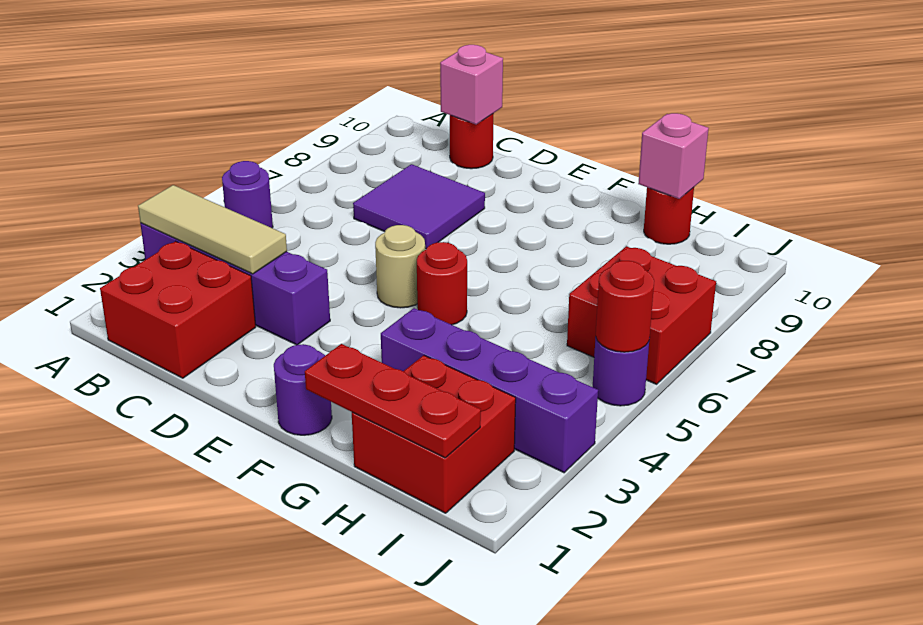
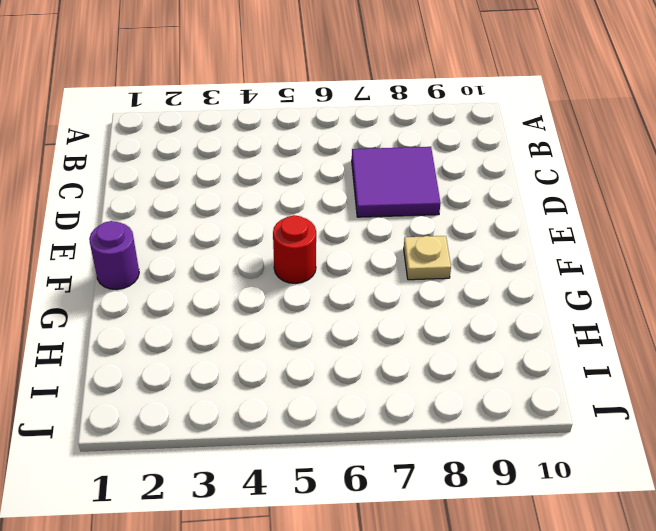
tan plate F8 level 1 -> none
none -> purple brick A3:D3 level 1
none -> purple round brick A5 level 1
none -> red brick B1:C2 level 1

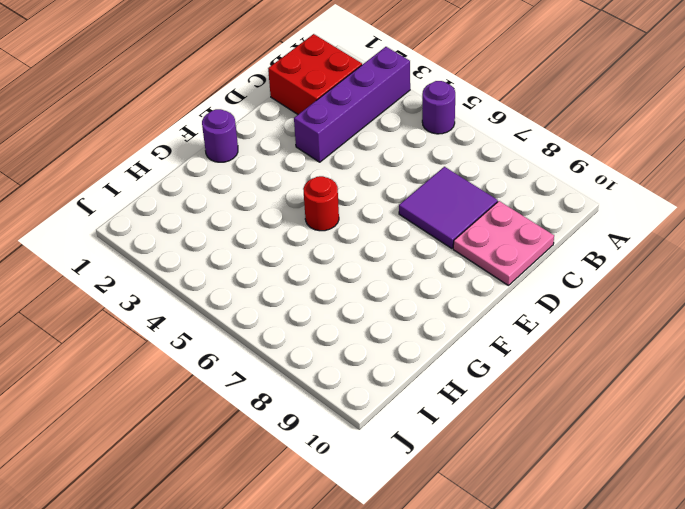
pink plate C9:D10 level 1 -> red round brick C10 level 1
none -> tan round brick E5 level 1
none -> purple brick G3:J3 level 1
none -> red brick H1:I2 level 1

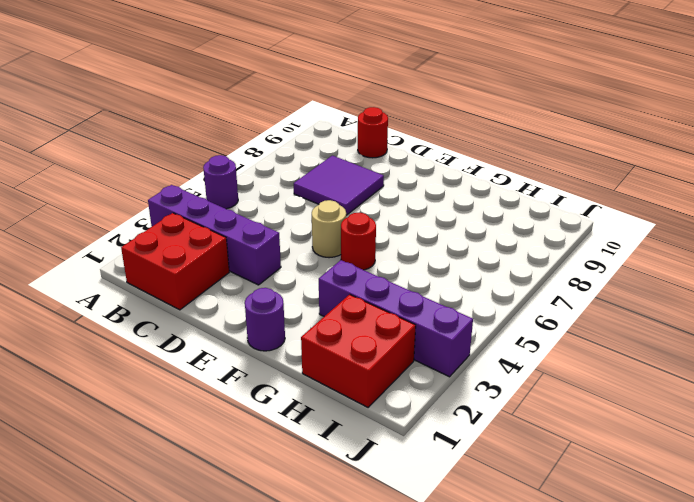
none -> red round brick H10 level 1
none -> red brick I6:J7 level 1
none -> purple round brick J5 level 1

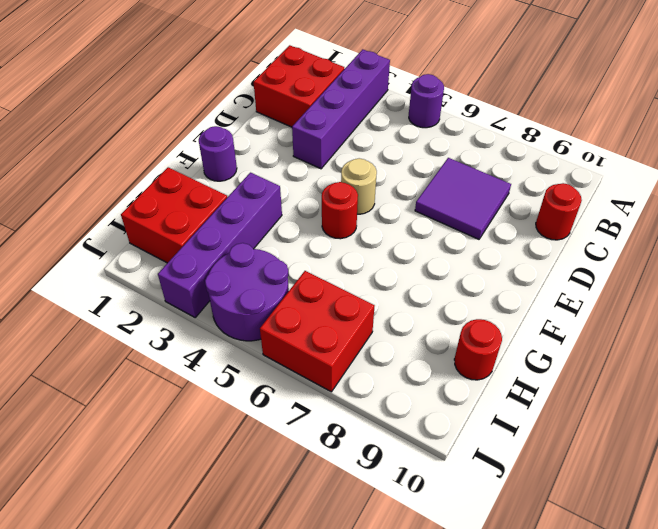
purple round brick I4:J5 level 1 -> purple round brick J5 level 1
none -> tan tile A3:C3 level 2
none -> pink brick C10 level 2
none -> red plate G1:I1 level 2

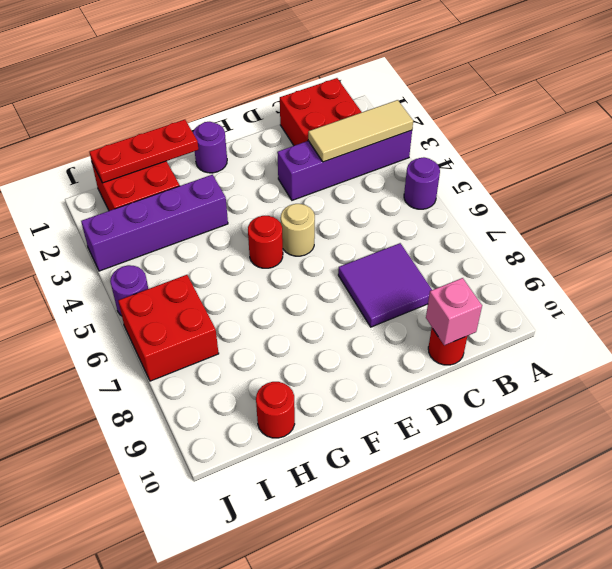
none -> pink brick H10 level 2
none -> red round brick J5 level 2

